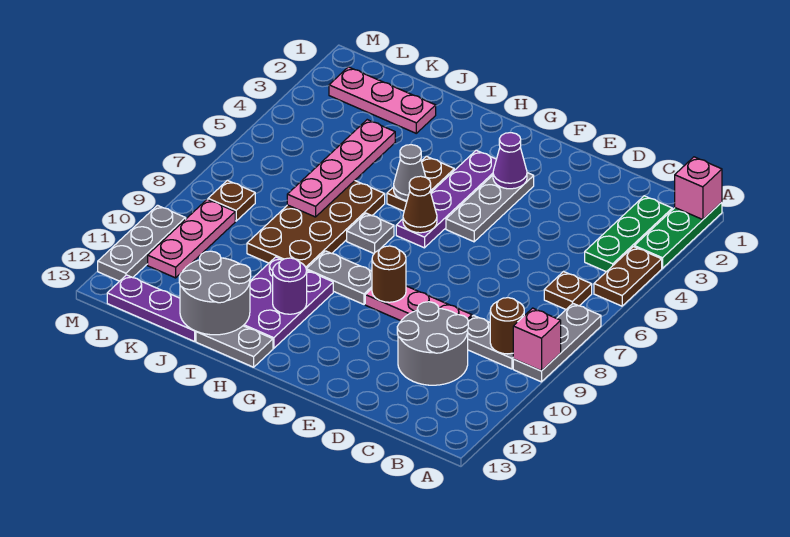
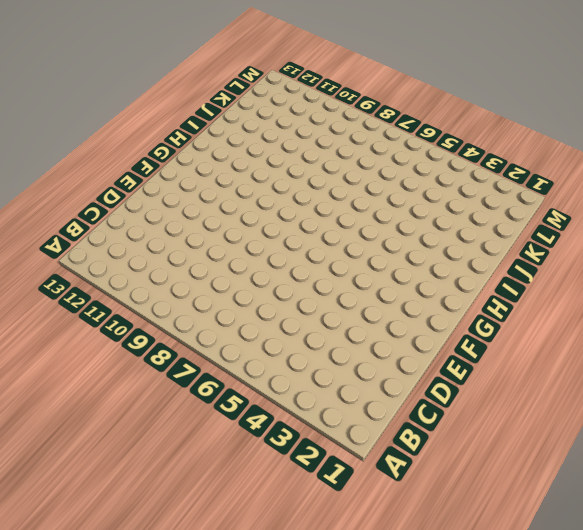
none -> green plate A1:A3 level 1
none -> brown plate A4:A5 level 1
none -> grey plate A7:A9 level 1
none -> green plate B2:B4 level 1

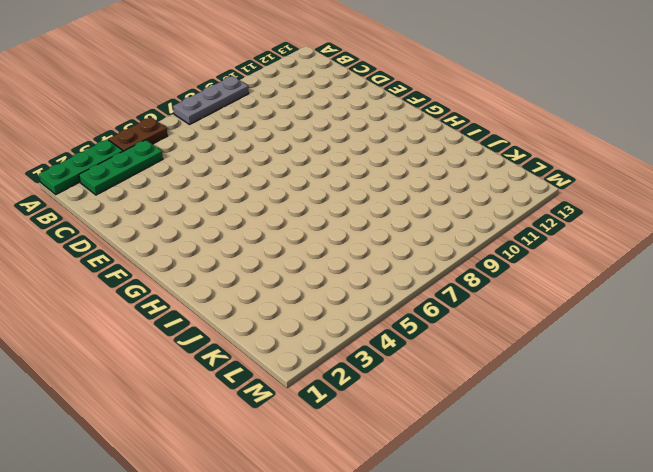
none -> brown plate B6 level 1
none -> grey plate B9:C9 level 1
none -> grey round brick C10:D11 level 1
none -> pink plate D9:F9 level 1

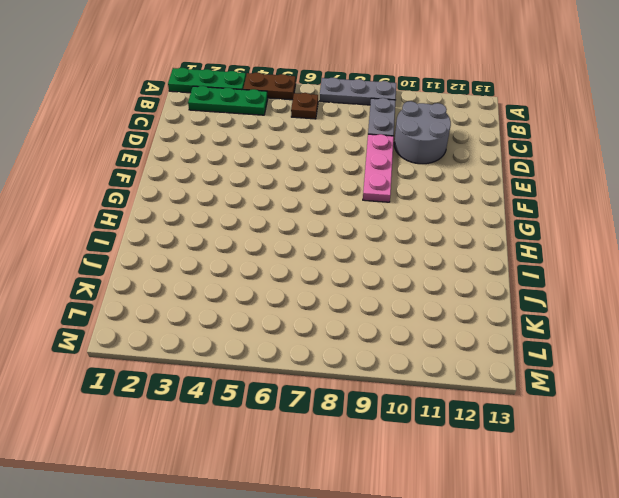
none -> grey plate F3:F5 level 1
none -> purple plate G3:G6 level 1
none -> grey plate G9:H9 level 1
none -> brown plate H4:H5 level 1

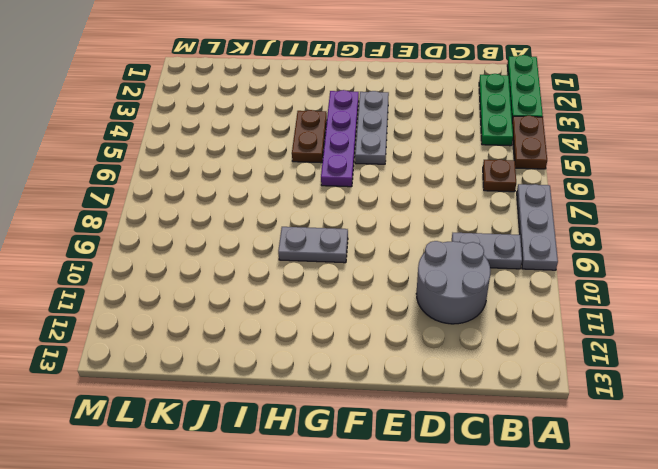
none -> pink plate D9:F9 level 1
none -> grey plate H7 level 1
none -> purple plate H10:I12 level 1
none -> grey plate H13:I13 level 1

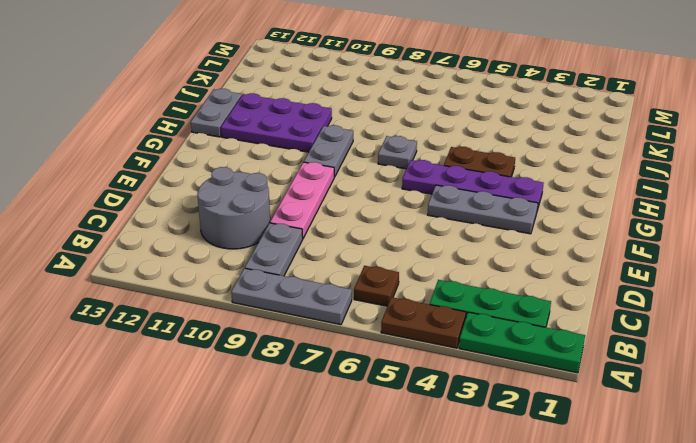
none -> brown plate I6:J9 level 1
none -> pink plate J2:L2 level 1
none -> purple plate J13:L13 level 1
none -> brown plate L8 level 1

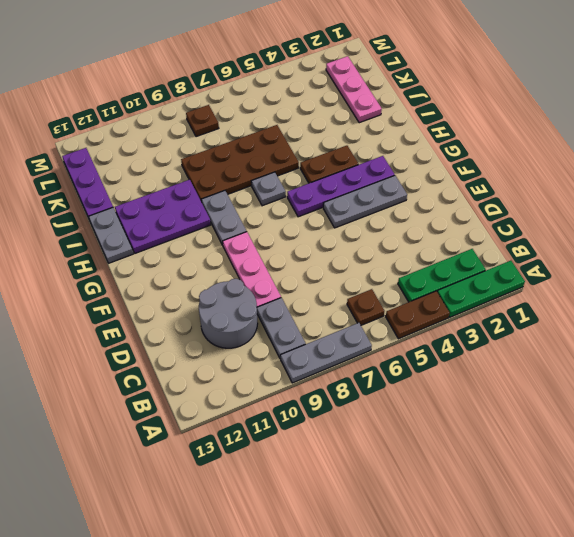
none -> pink plate L9:L11 level 1
none -> grey plate M10:M12 level 1
none -> pink brick A1 level 2
none -> pink brick A9 level 2

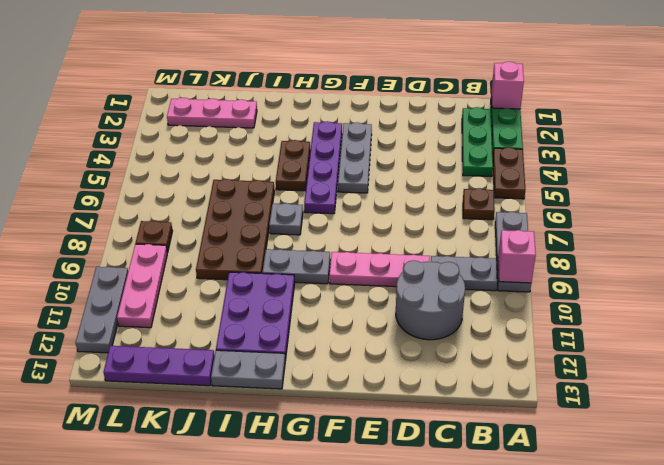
none -> brown round brick B9 level 2
none -> purple cone F3 level 2
none -> brown round brick F9 level 2
none -> brown cone G6 level 2

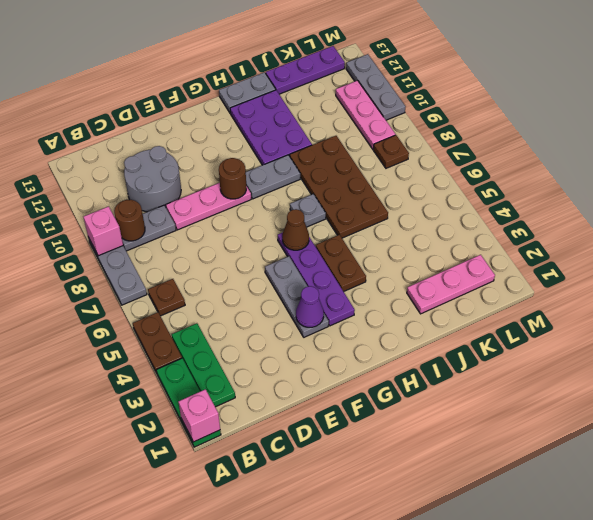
none -> grey cone H5 level 2
none -> purple round brick H11 level 2
none -> grey round brick I12:J13 level 2
none -> pink plate J4:J7 level 2

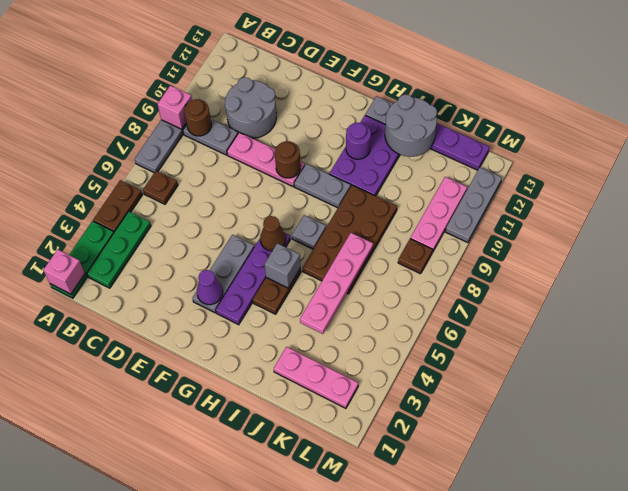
grey brick H5 level 2 -> grey cone H5 level 2

